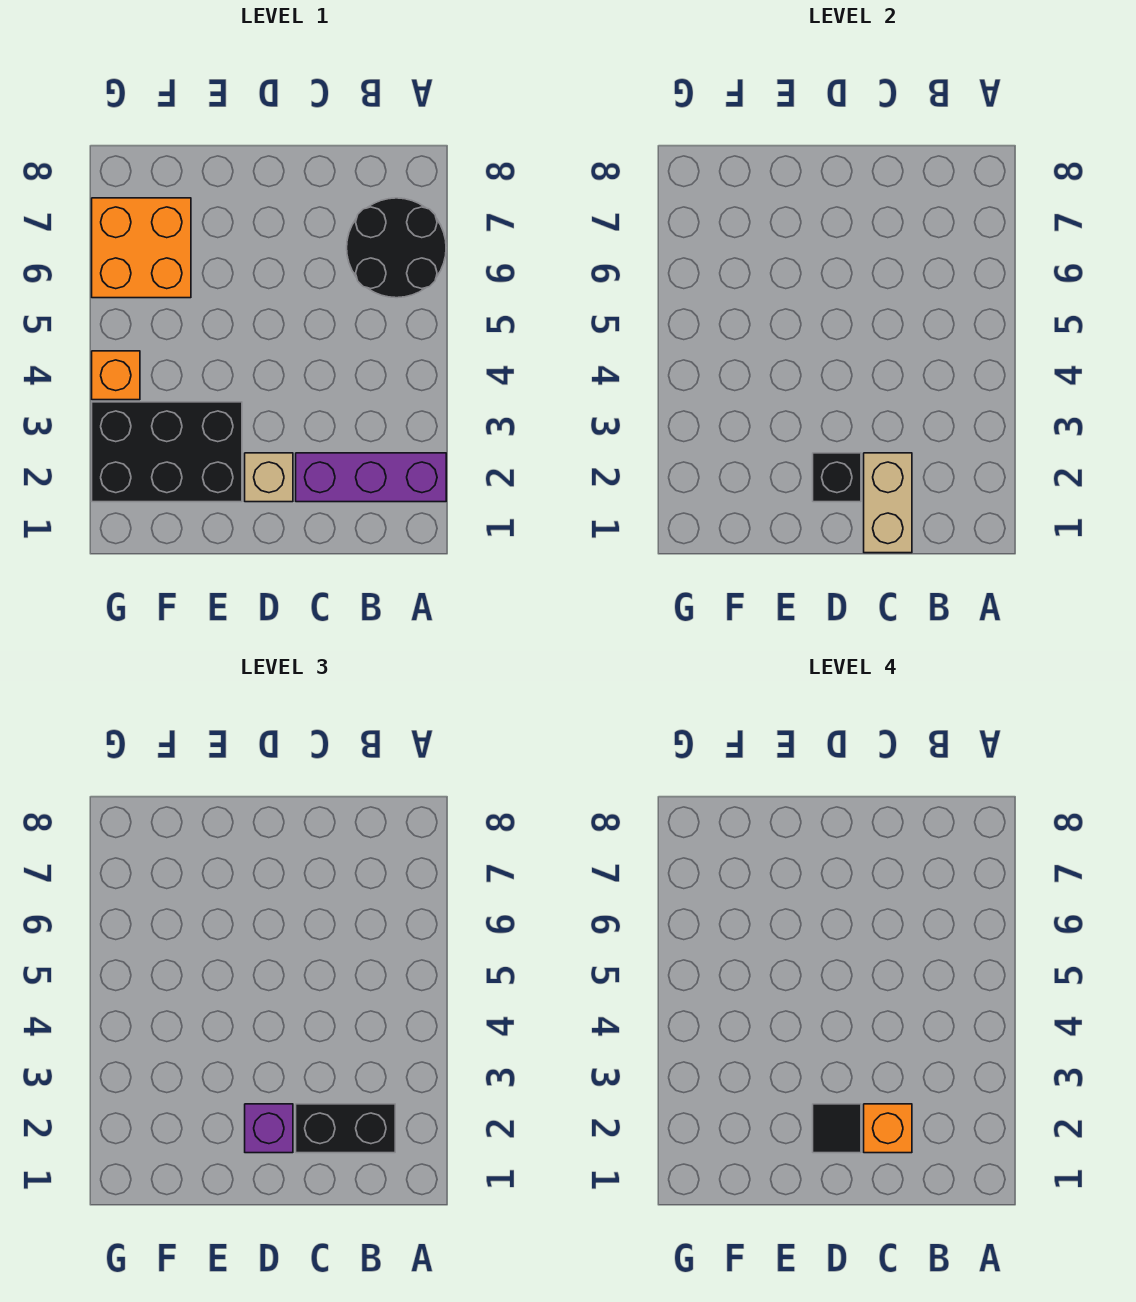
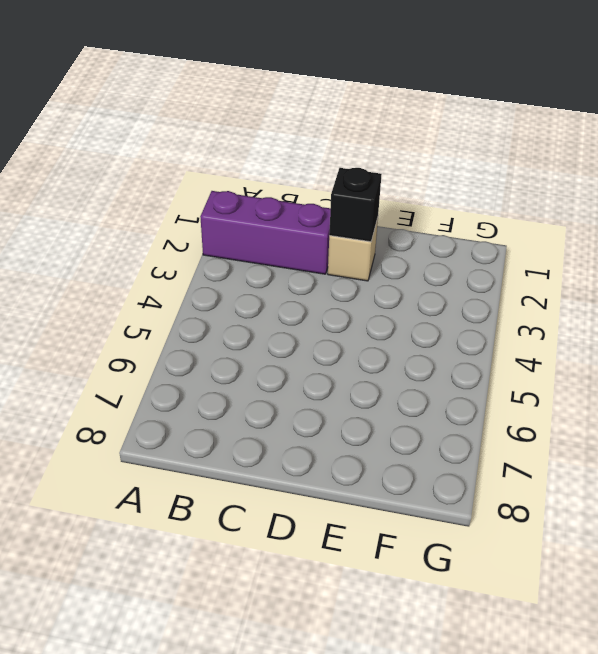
none -> black round brick A6:B7 level 1
none -> black brick E2:G3 level 1
none -> orange brick F6:G7 level 1

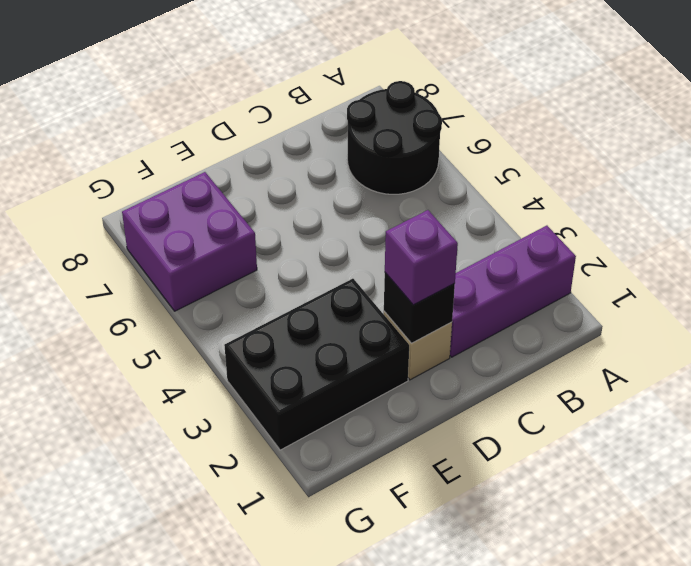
purple brick F6:G7 level 1 -> orange brick F6:G7 level 1
none -> orange brick G4 level 1
none -> tan brick C1:C2 level 2
none -> black brick B2:C2 level 3

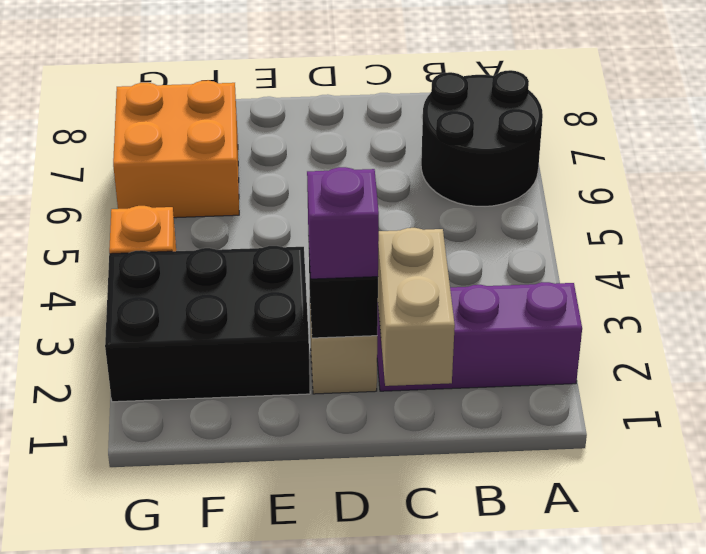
none -> black brick B2:C2 level 3
none -> orange brick C2 level 4
none -> black tile D2 level 4

